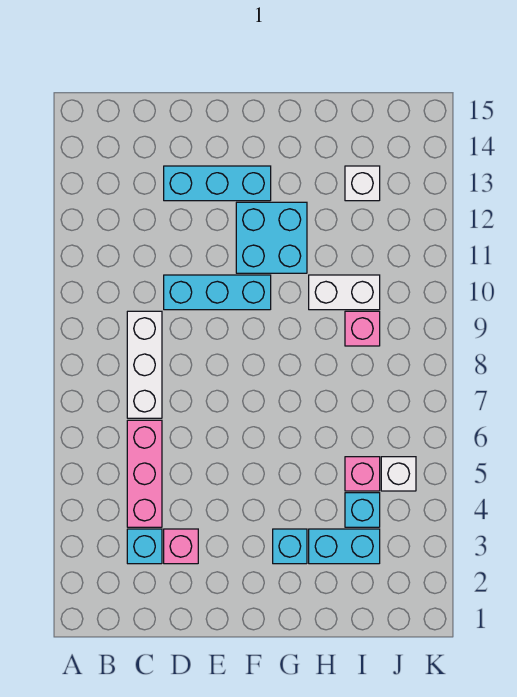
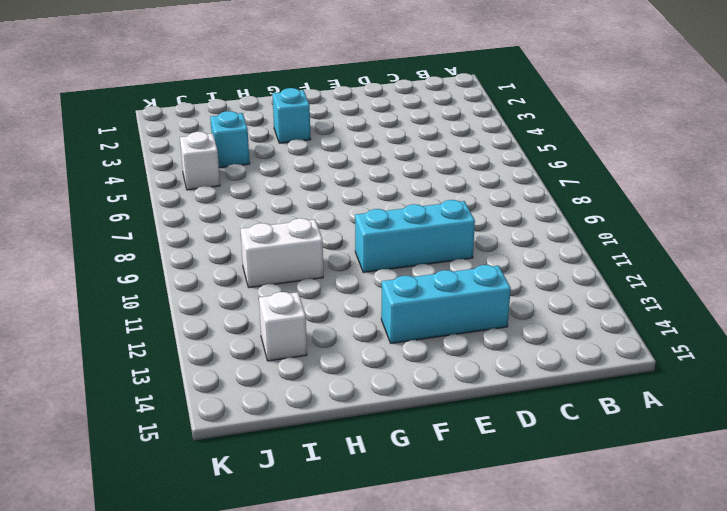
none -> cyan brick C3 level 1
none -> pink brick C4:C6 level 1
none -> white brick C7:C9 level 1

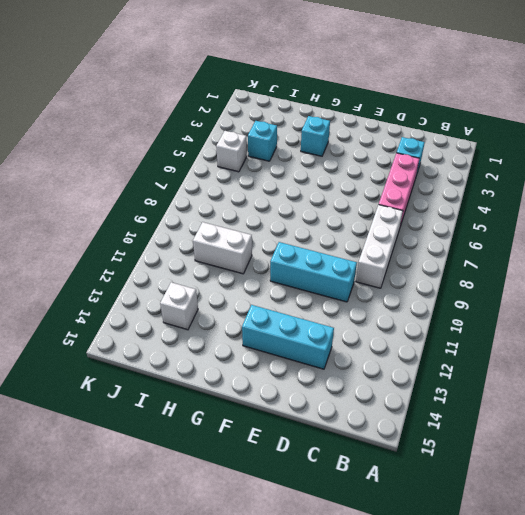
none -> pink brick D3 level 1
none -> cyan brick F11:G12 level 1
none -> cyan brick H3:I3 level 1

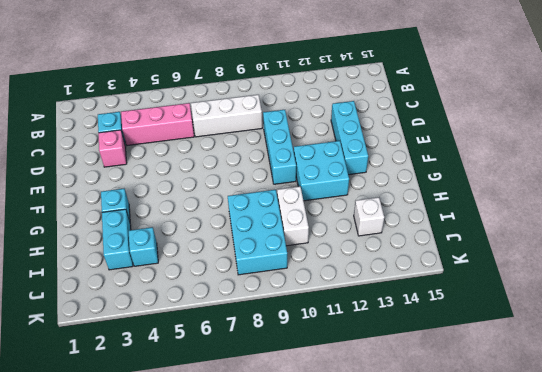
cyan brick H8:J9 level 1 -> pink brick I9 level 1
none -> pink brick I5 level 1
none -> white brick J5 level 1

